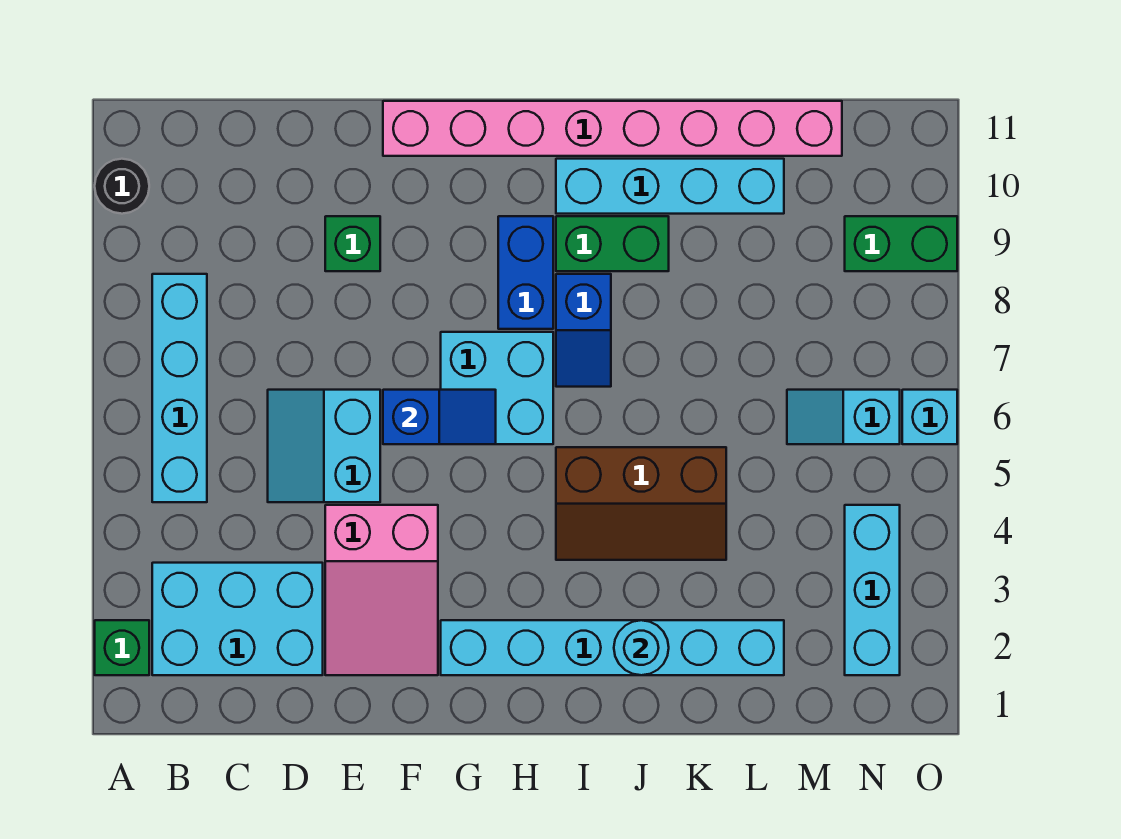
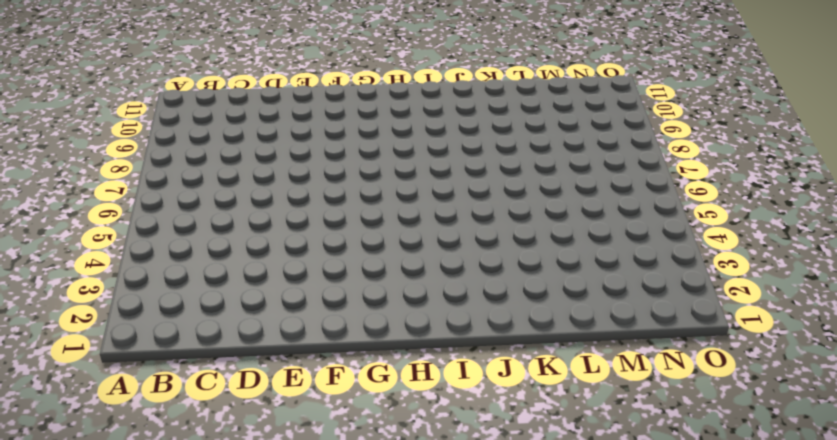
none -> green brick A2 level 1
none -> black round brick A10 level 1
none -> cyan brick B2:D3 level 1

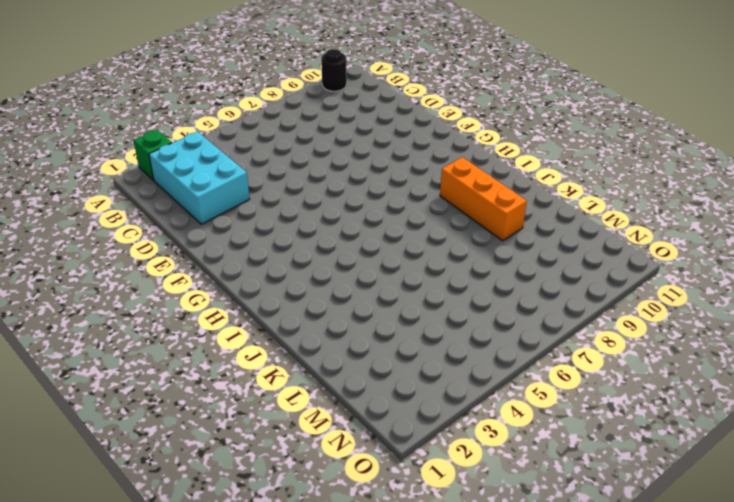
orange brick I9:K9 level 1 -> green brick I9:J9 level 1
none -> cyan brick B5:B8 level 1
none -> cyan slope D5:E6 level 1 top E
none -> pink slope E2:F4 level 1 top 4

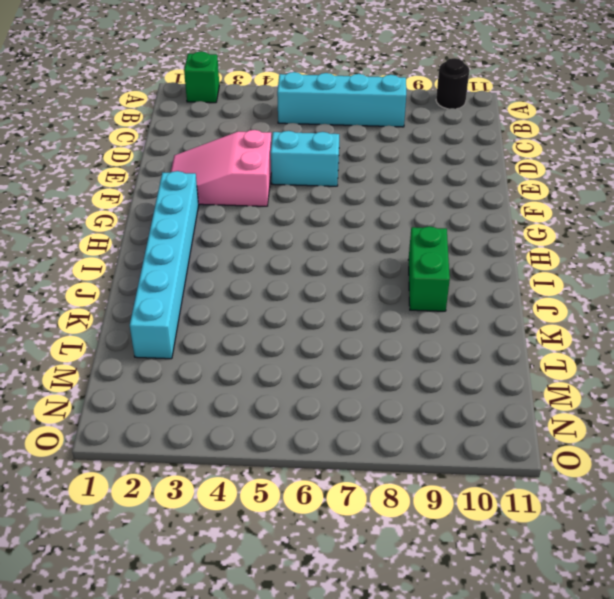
none -> cyan brick B2:D3 level 1
none -> green brick E9 level 1
none -> pink brick F11:M11 level 1

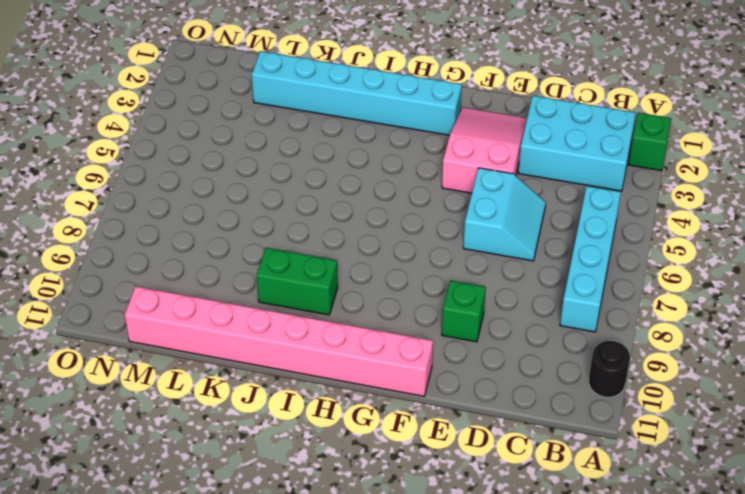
none -> cyan brick G6:H7 level 1
none -> blue brick H8:H9 level 1
none -> brown slope I4:K5 level 1 top 5

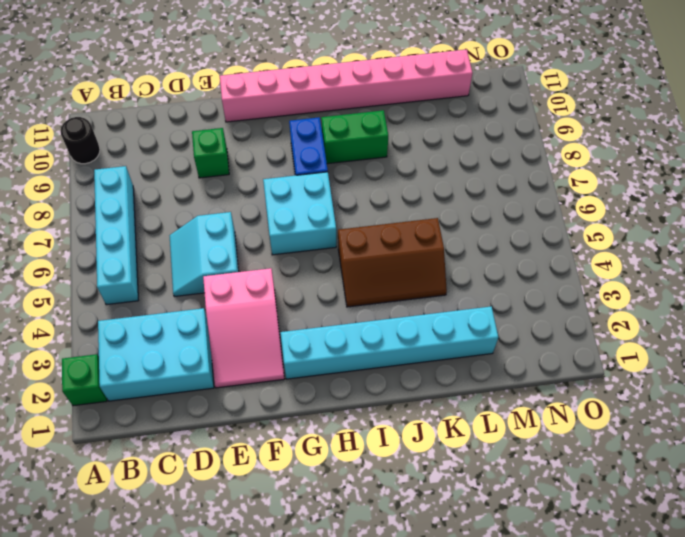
none -> blue slope I7:I8 level 1 top 8
none -> cyan brick I10:L10 level 1
none -> cyan slope M6:N6 level 1 top N

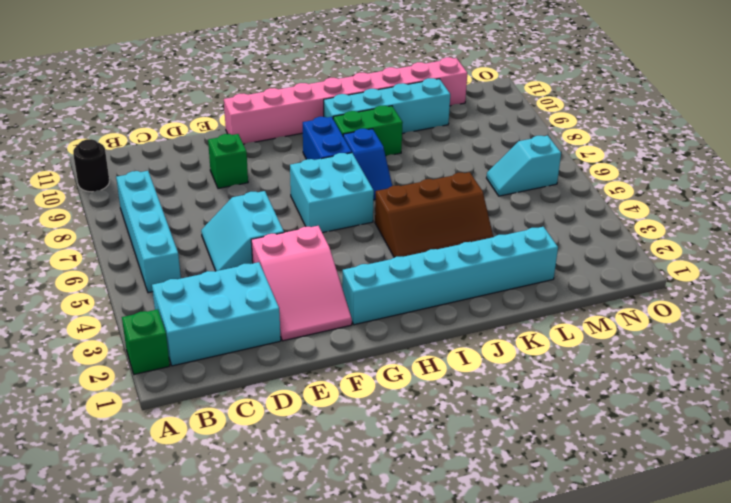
none -> cyan brick N2:N4 level 1
none -> green brick N9:O9 level 1
none -> cyan brick O6 level 1

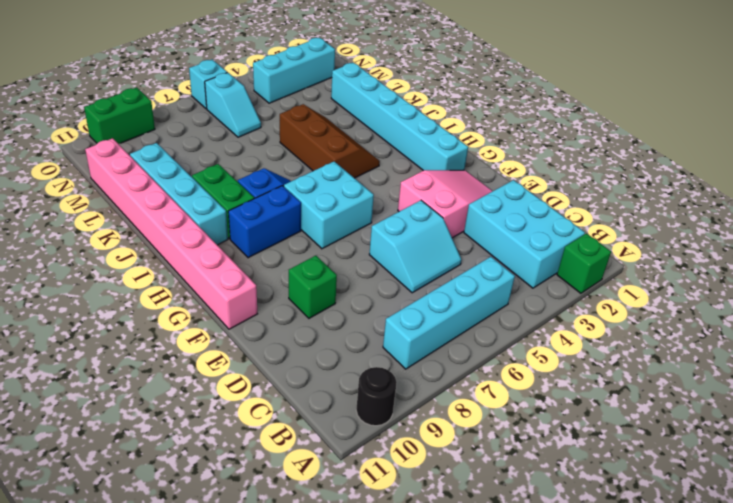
green brick O9:O10 level 1 -> green brick N9:O9 level 1
none -> blue slope F6:G6 level 2 top F
none -> cyan round brick J2 level 2

